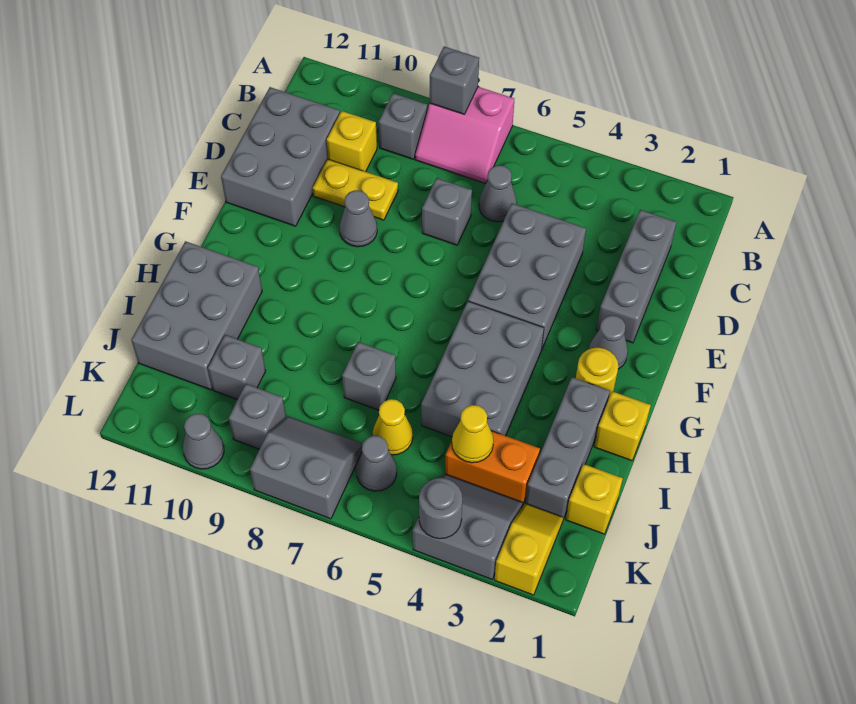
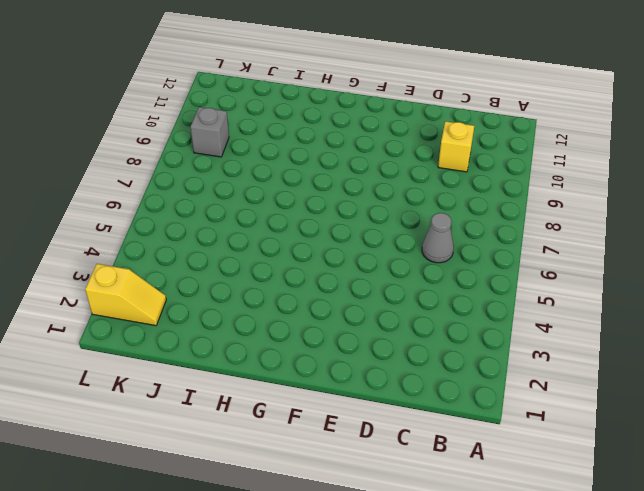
none -> pink slope A7:B8 level 1 top A
none -> grey brick B9 level 1
none -> grey brick C2:E2 level 1
none -> grey brick C11:E12 level 1

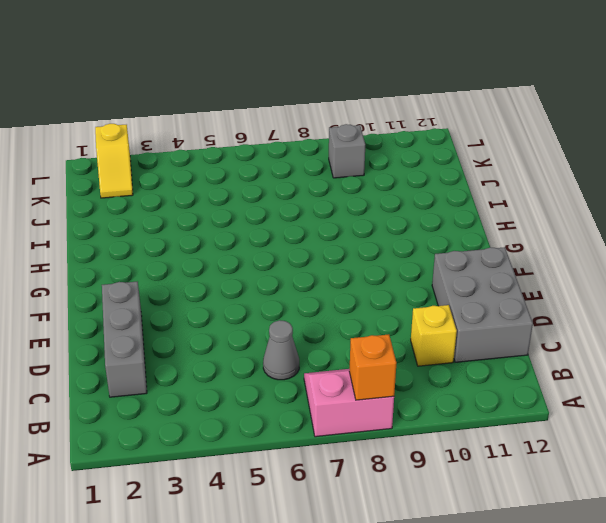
orange brick A8 level 2 -> grey brick A8 level 2
none -> grey brick B9 level 1
none -> grey brick D4:F5 level 1
none -> grey brick D7 level 1
none -> yellow plate D9:D10 level 1

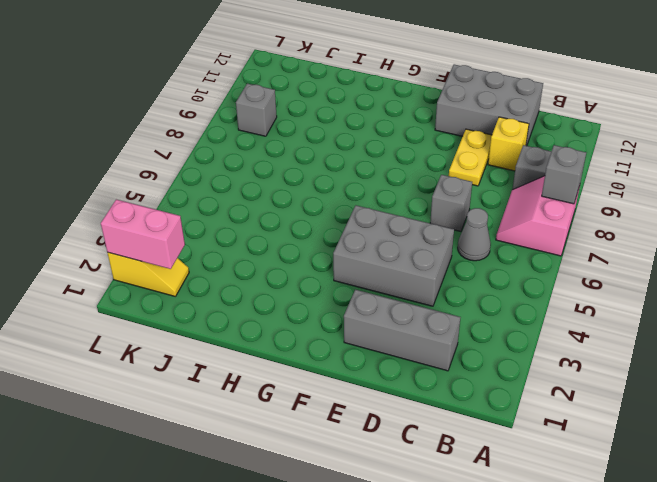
pink brick K2:L2 level 2 -> none
none -> grey cone E9 level 1
none -> grey cone F2 level 1
none -> yellow round brick G2 level 1
none -> grey brick G4:I5 level 1

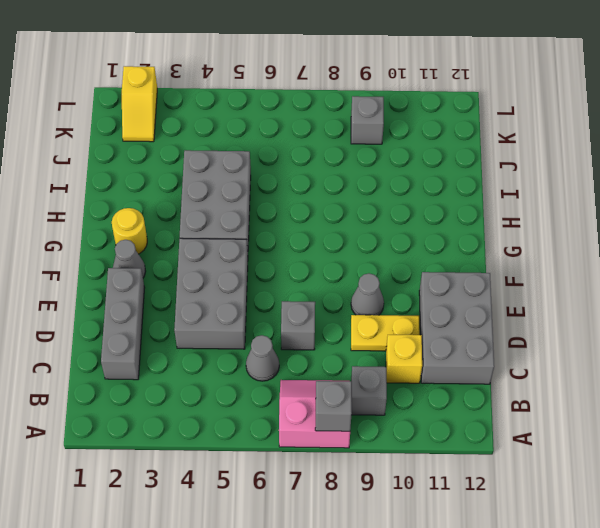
none -> yellow brick H1 level 1
none -> grey brick H2:J2 level 1
none -> grey brick H11:J12 level 1
none -> grey brick I7 level 1

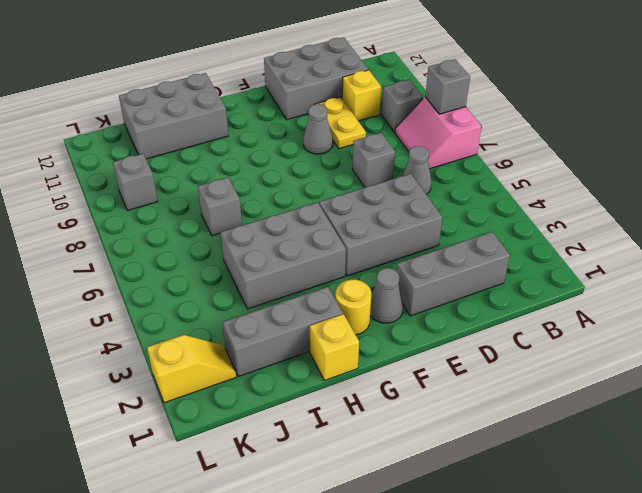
none -> yellow brick J1 level 1
none -> orange brick J3:J4 level 1
none -> yellow cone J6 level 1
none -> grey brick J10 level 1

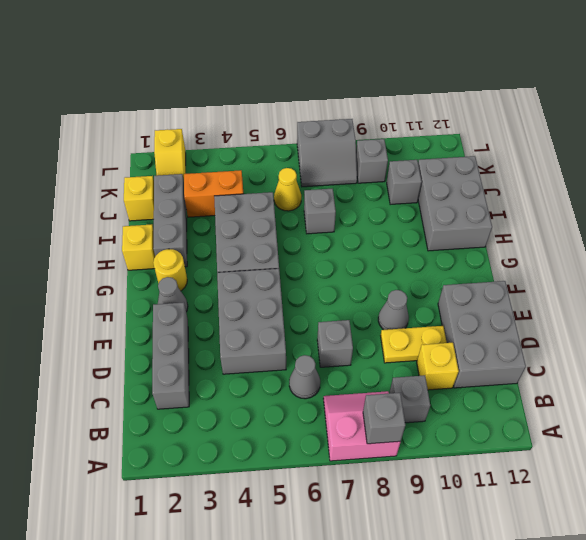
none -> grey slope K3:L4 level 1 top L
none -> grey cone K6 level 1
none -> grey cone L10 level 1
none -> yellow cone J4 level 2

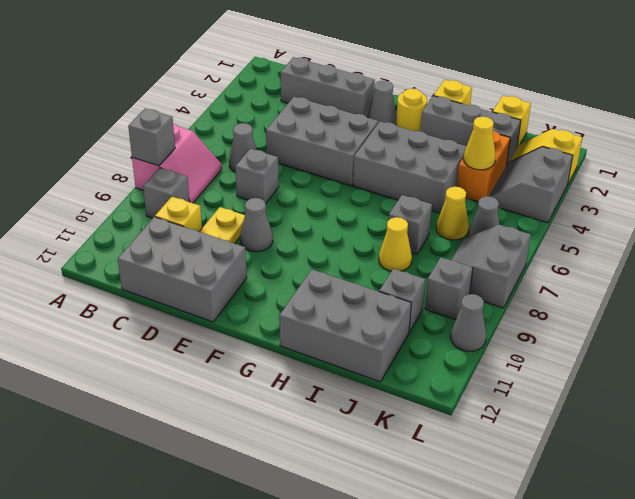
yellow cone I8 level 1 -> none
none -> grey round brick L4 level 2

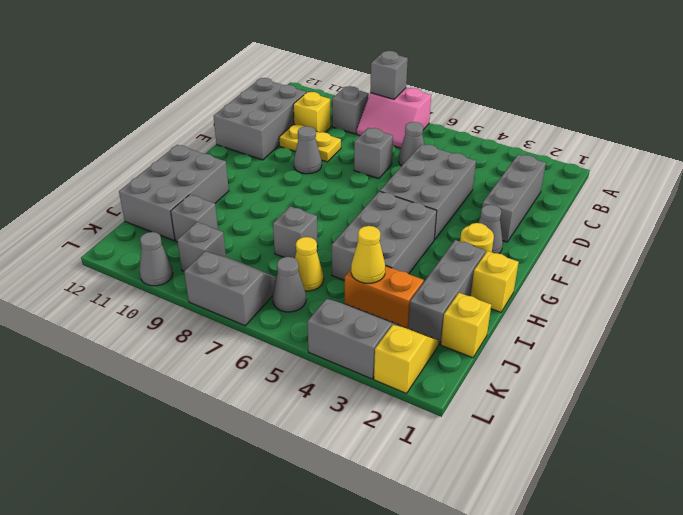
none -> grey round brick L4 level 2

